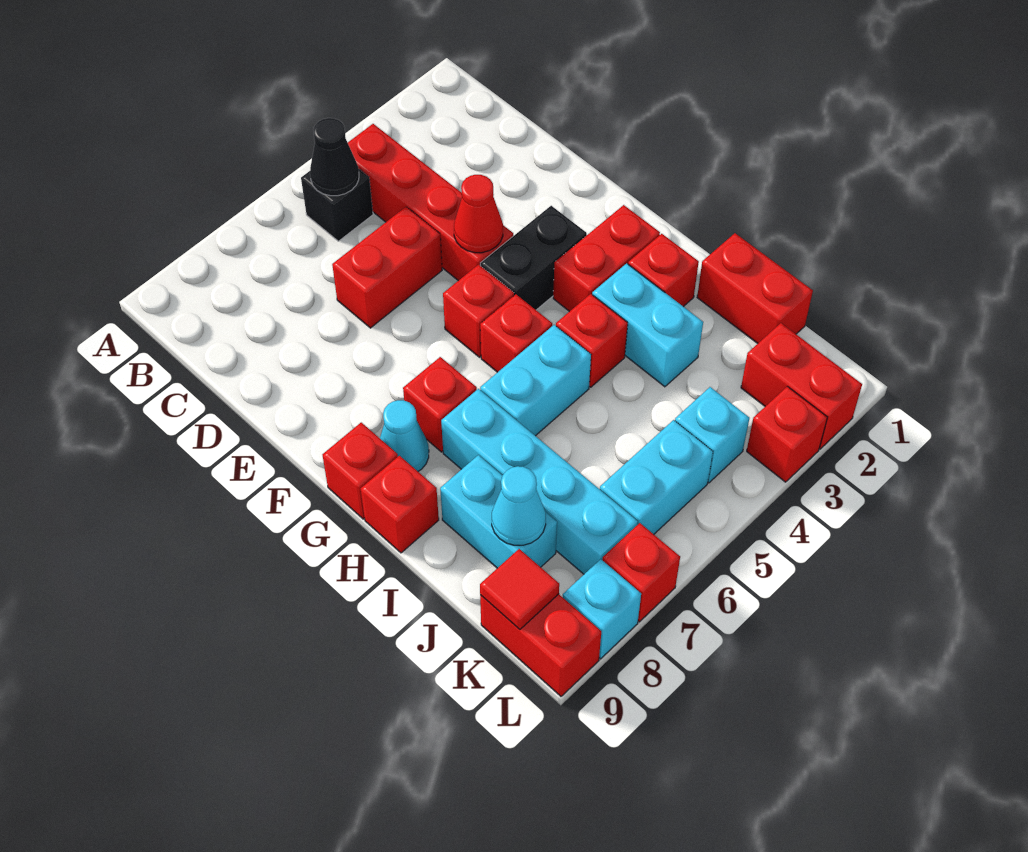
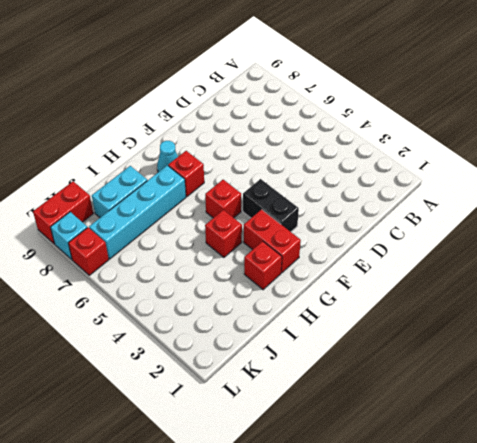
none -> red brick B4:E4 level 1
none -> black brick B5 level 1
none -> red brick D5:D6 level 1

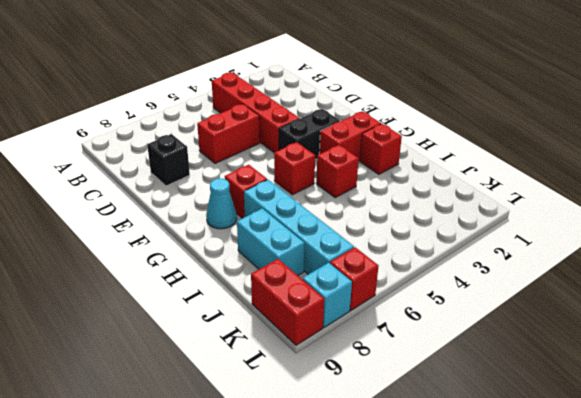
black brick D8 level 1 -> black brick B5 level 1
none -> red brick F5 level 1
none -> red brick G9 level 1
none -> cyan brick H3:I3 level 1

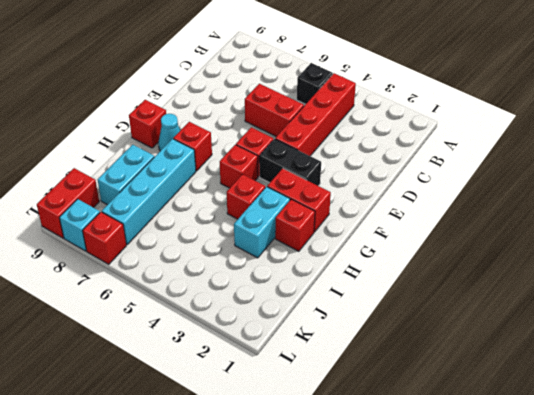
none -> cyan brick H5:H6 level 1
none -> red brick H9 level 1
none -> red brick I1:J1 level 1

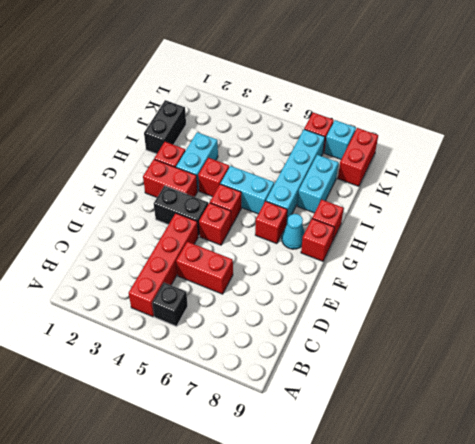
black brick I1:J1 level 1 -> red brick I1:J1 level 1
none -> red brick K2:L2 level 1
none -> cyan brick K4 level 1
none -> cyan brick K5:K6 level 1

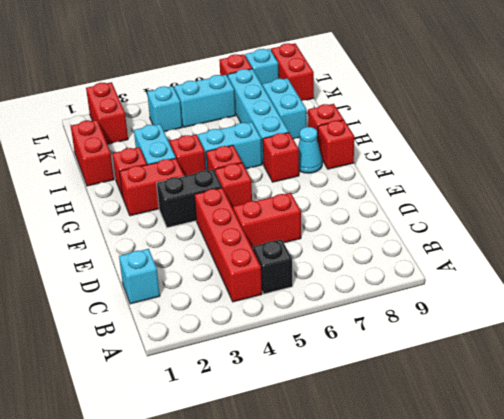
cyan brick C1 level 1 -> none
none -> red brick L3 level 1
none -> black cone B5 level 2
none -> red cone E4 level 2

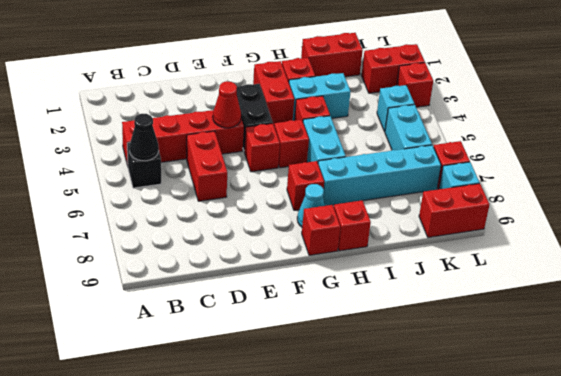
none -> cyan brick I8:J8 level 1
none -> cyan cone J8 level 2
none -> red tile K9 level 2

